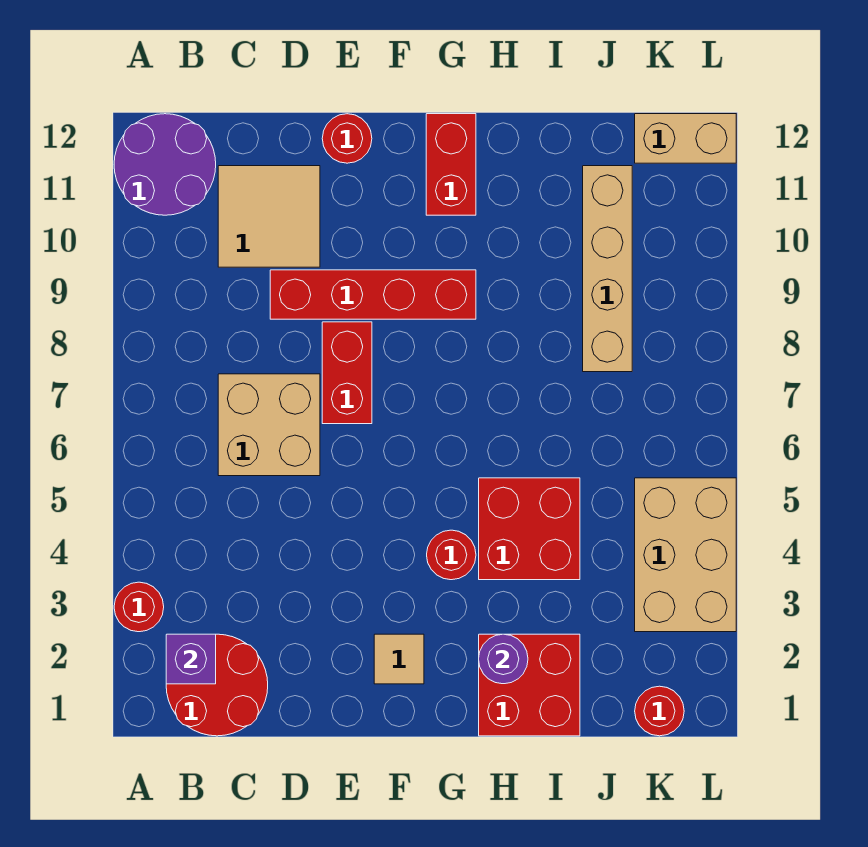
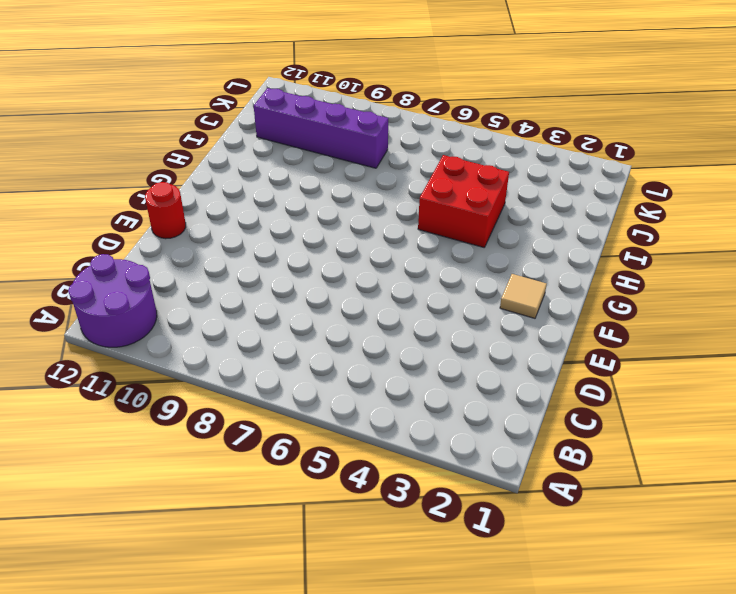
purple brick J8:J11 level 1 -> tan brick J8:J11 level 1
none -> red round brick A3 level 1
none -> red round brick B1:C2 level 1
none -> tan brick C6:D7 level 1

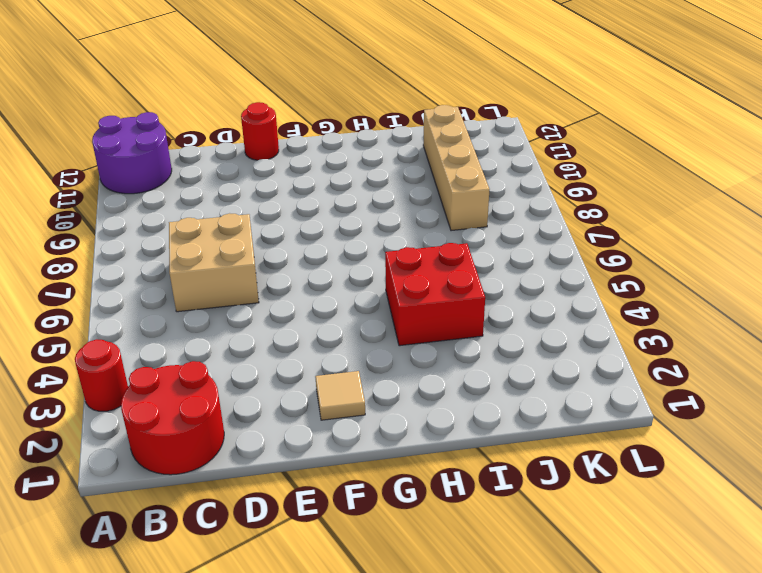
none -> tan tile C10:D11 level 1
none -> red brick D9:G9 level 1
none -> red brick E7:E8 level 1

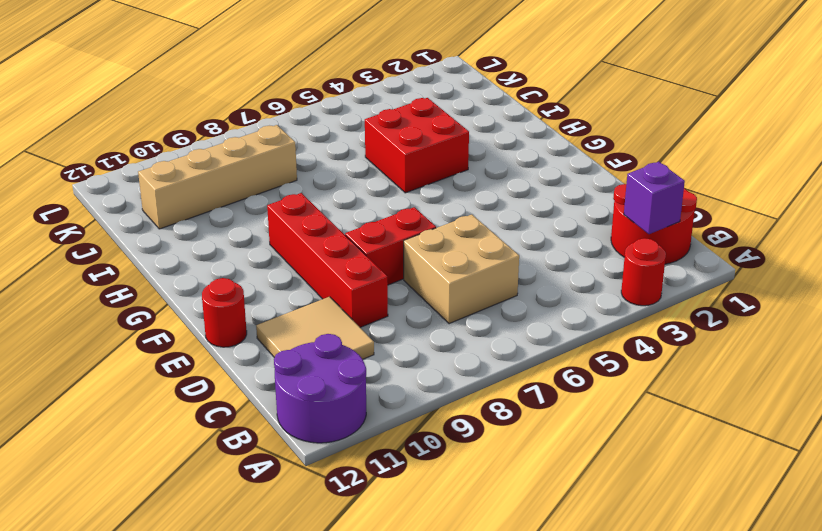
none -> tan tile F2 level 1
none -> red round brick G4 level 1
none -> red brick G11:G12 level 1

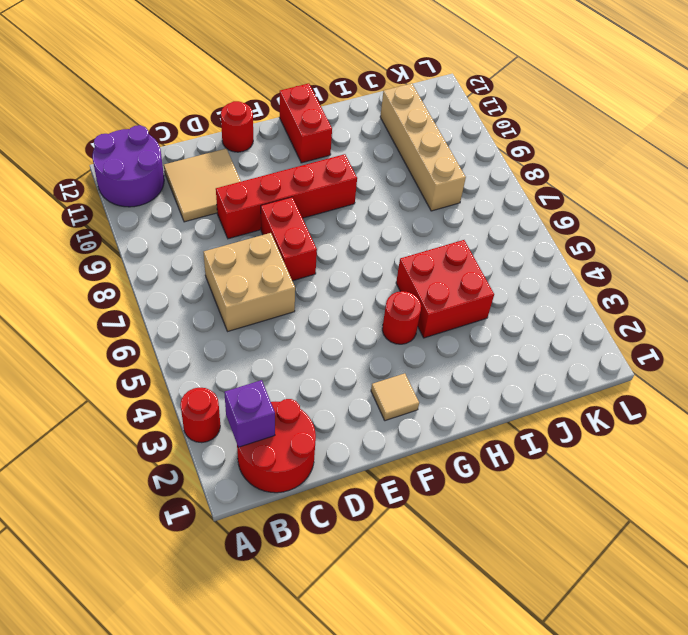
none -> red brick H1:I2 level 1
none -> red round brick K1 level 1
none -> tan brick K3:L5 level 1

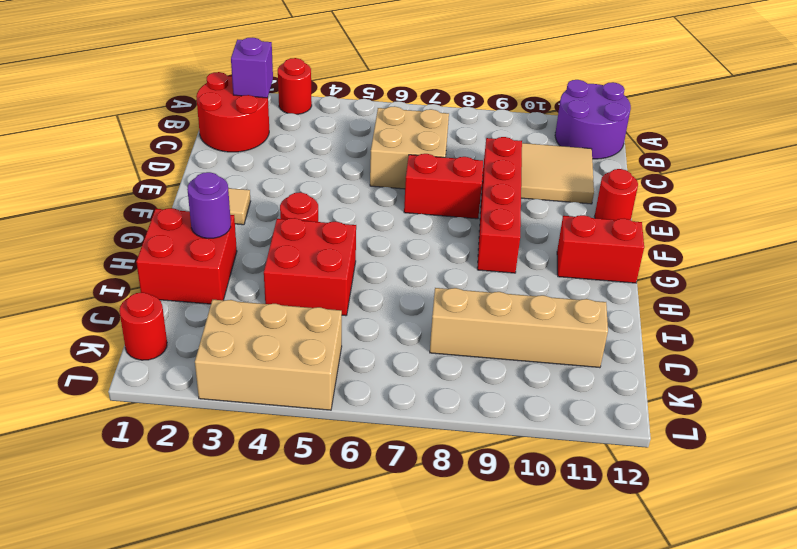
none -> tan brick K12:L12 level 1

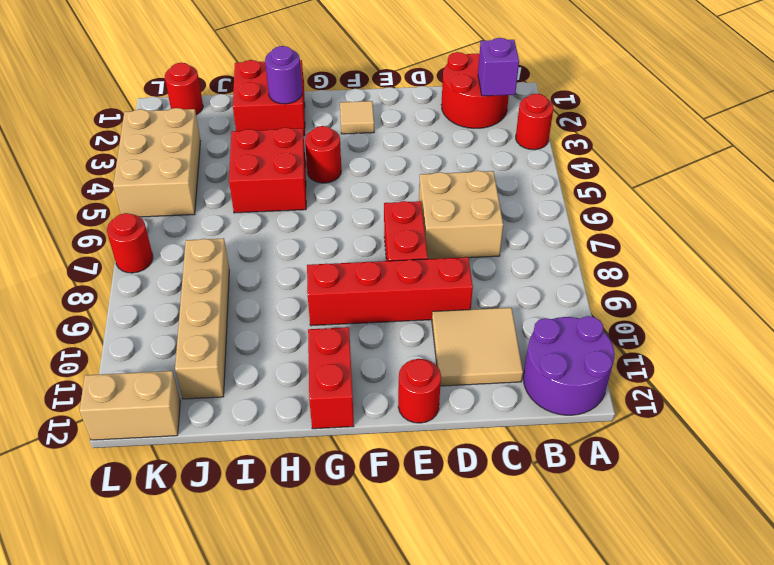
red round brick L7 level 1 -> none

